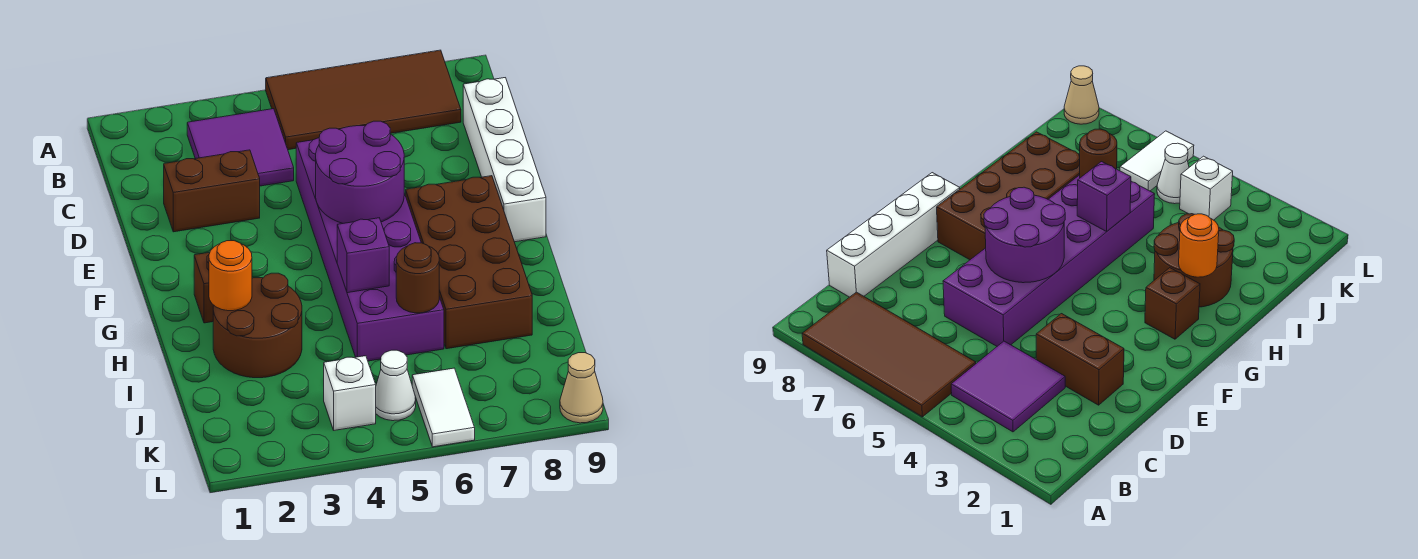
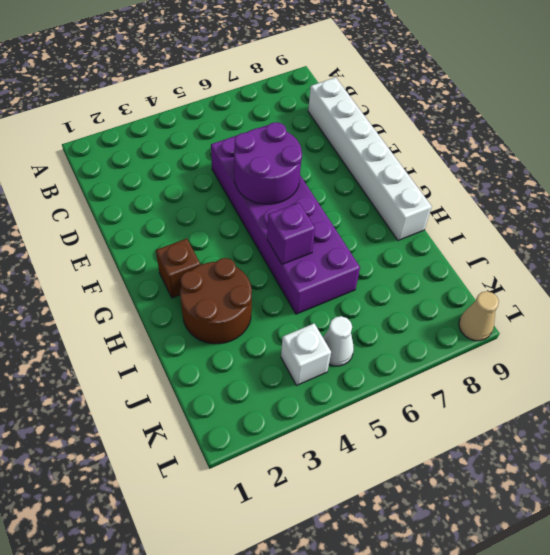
white brick C9:H9 level 1 -> white brick C9:F9 level 1
none -> brown tile A5:B8 level 1
none -> purple tile B3:C4 level 1
none -> brown brick D2:D3 level 1

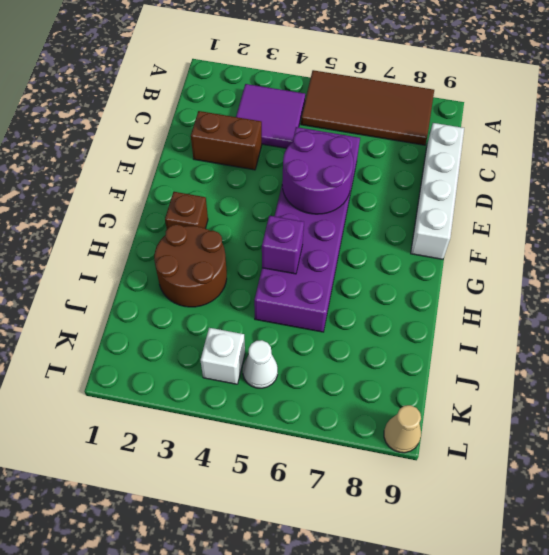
none -> brown brick F7:I8 level 1
none -> white tile K6:L6 level 1
none -> orange round brick H2 level 2

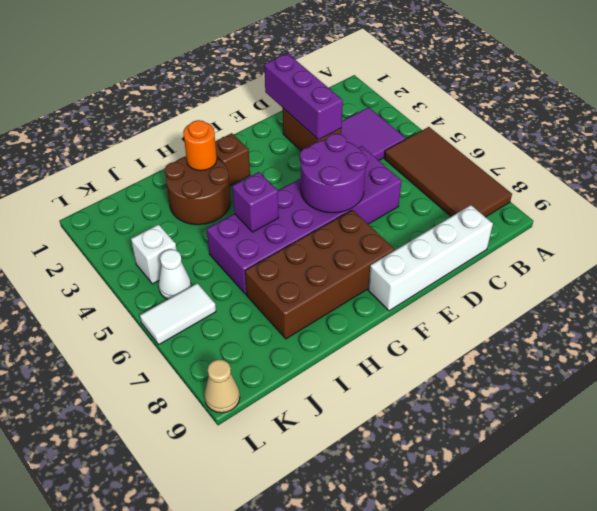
purple brick D1:D3 level 2 -> none
none -> brown round brick I6 level 2

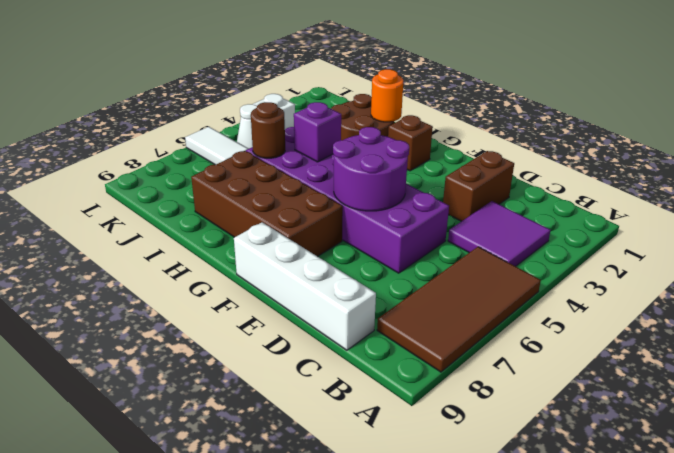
none -> tan cone L9 level 1

